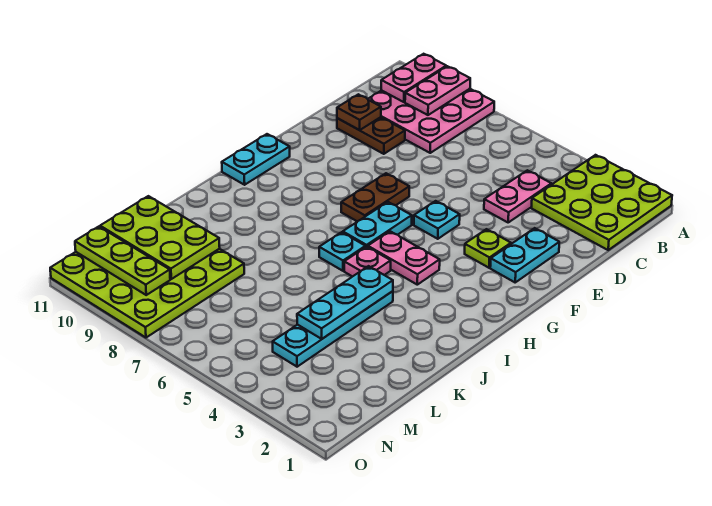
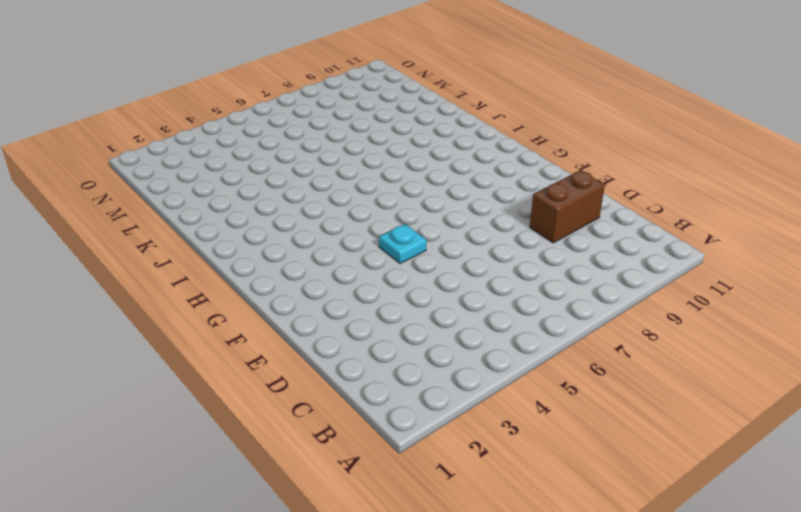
brown brick D9:D10 level 1 -> brown plate D9:D10 level 1
none -> lime plate A1:C3 level 1
none -> pink plate A8:C10 level 1
none -> pink plate C4:D4 level 1

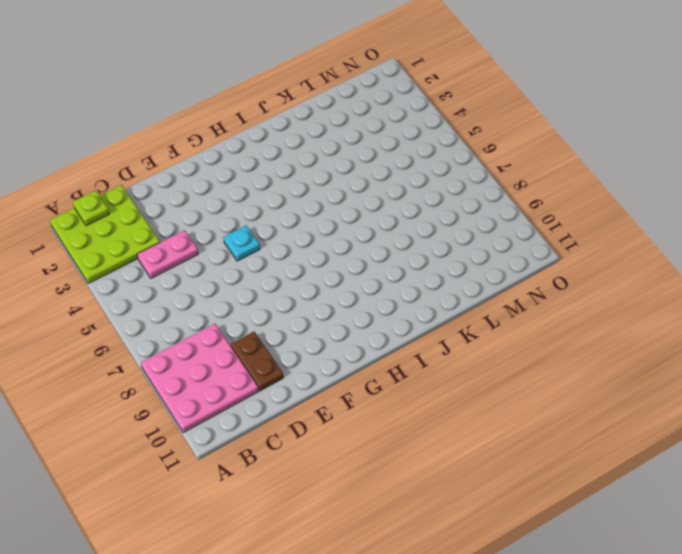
lime plate B1 level 2 -> lime plate F3 level 1
none -> cyan plate E2:F2 level 1
none -> brown plate F7:G7 level 1
none -> cyan plate G6:H6 level 1

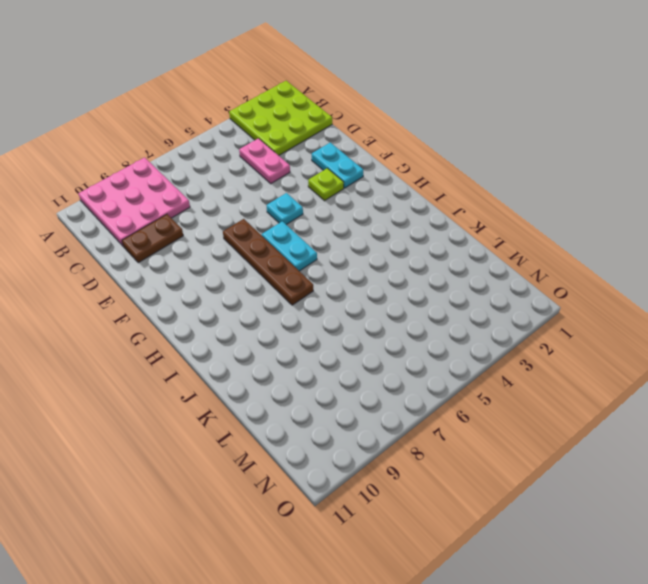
brown plate F7:I7 level 1 -> brown plate F7:G7 level 1
none -> cyan plate G11:H11 level 1
none -> pink plate H4:H5 level 1
none -> pink plate I5 level 1

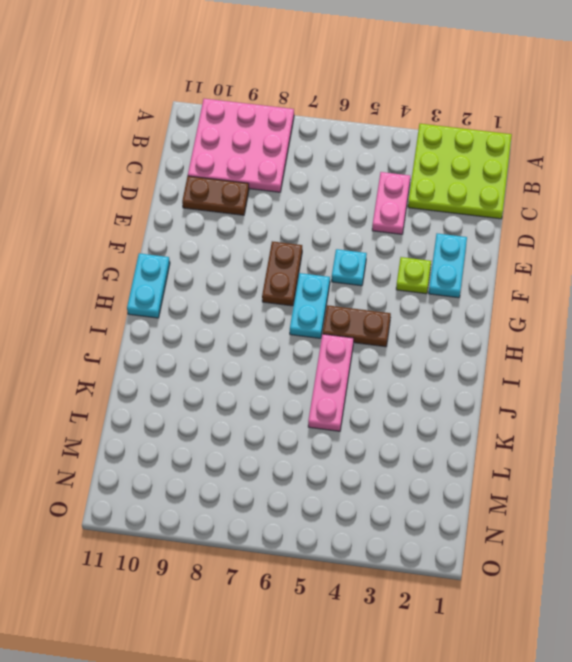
brown plate H4:H5 level 1 -> pink plate H4:H5 level 1
pink plate I5:K5 level 1 -> pink plate I5 level 1
none -> cyan plate I6 level 1
none -> cyan plate J4:M4 level 1
none -> lime plate L8:O11 level 1

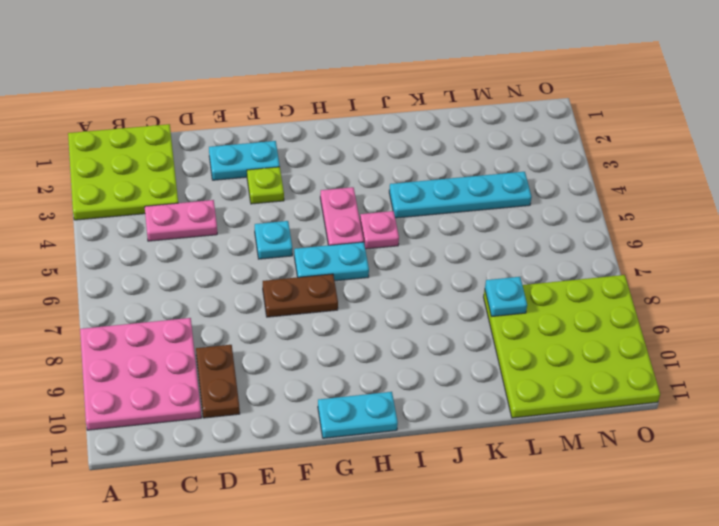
cyan plate L8 level 2 -> cyan plate I6 level 1
none -> pink plate A9:B9 level 2
none -> pink plate A10:B10 level 2
none -> brown plate D10 level 2

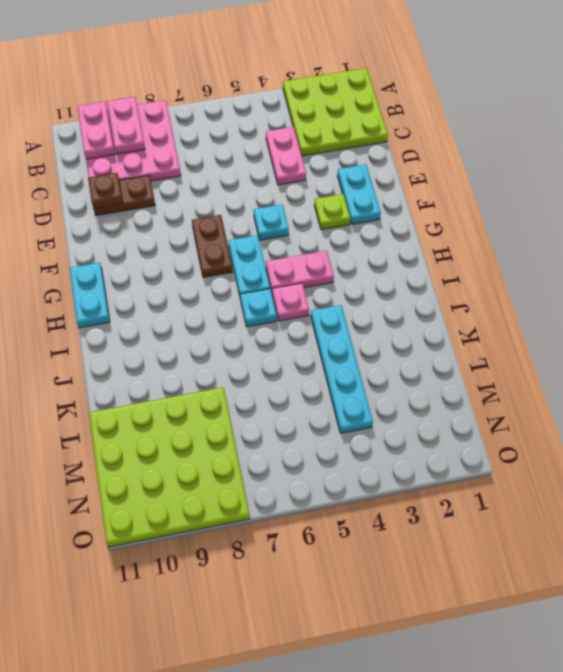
none -> cyan plate J4:L4 level 2
none -> lime plate L9:M11 level 2
none -> lime plate N9:N11 level 2

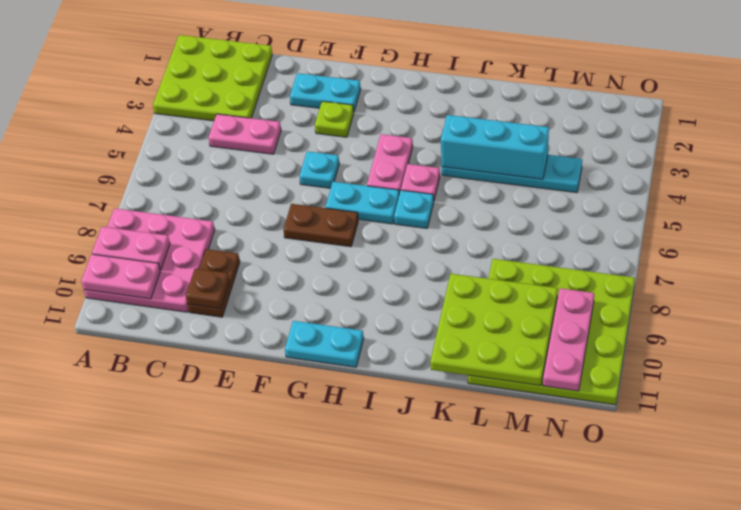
cyan brick J4:L4 level 2 -> cyan plate J4:L4 level 2
lime plate K9:M11 level 2 -> lime plate L9:M11 level 2
pink plate N9:N11 level 2 -> lime plate N9:N11 level 2

